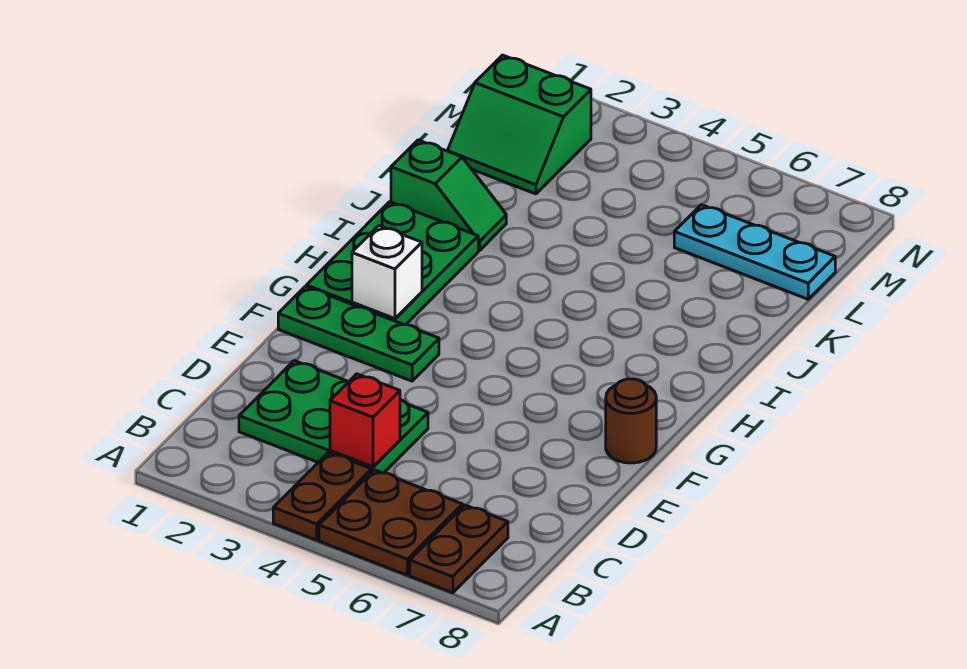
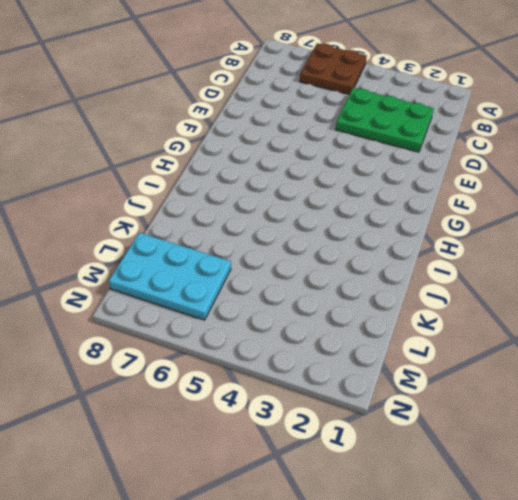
cyan plate L6:M8 level 1 -> cyan plate L6:L8 level 1
none -> brown plate A4:B4 level 1
none -> brown plate A7:B7 level 1
none -> green plate F1:F3 level 1

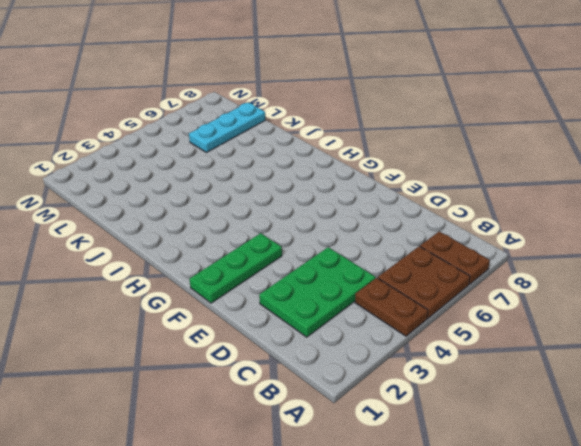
none -> brown round brick F8 level 1
none -> green plate G1:I2 level 1
none -> green slope J1:J2 level 1 top 1

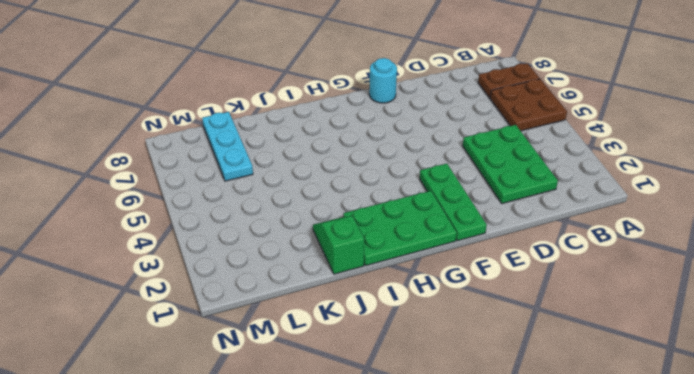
cyan round brick F8 level 1 -> brown round brick F8 level 1
none -> brown plate A4:B4 level 1
none -> green slope L1:M2 level 1 top M
none -> red brick C4 level 2

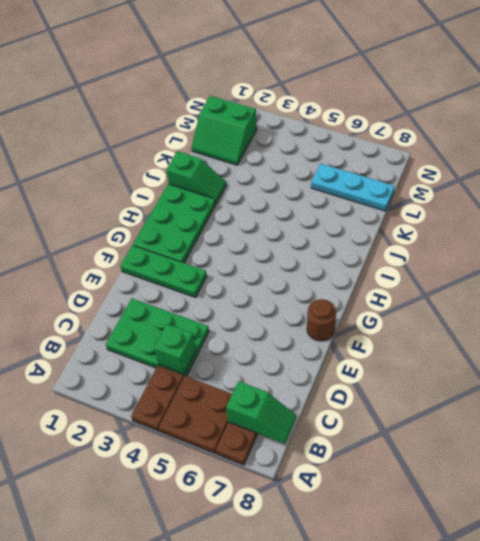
green slope B7:B8 level 2 top 7 -> none
green brick C4 level 2 -> red brick C4 level 2
none -> white brick G2 level 2

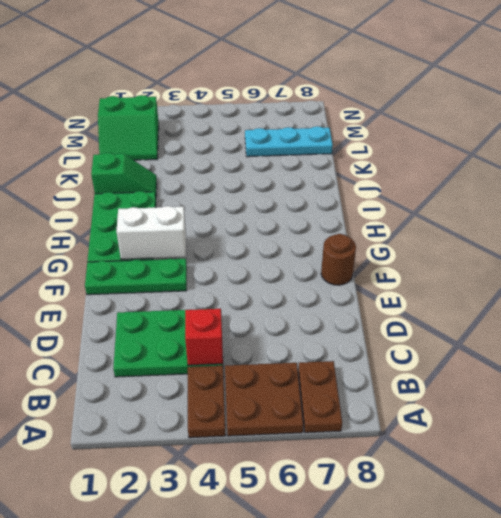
white brick G2:G3 level 2 -> white brick G2 level 2

